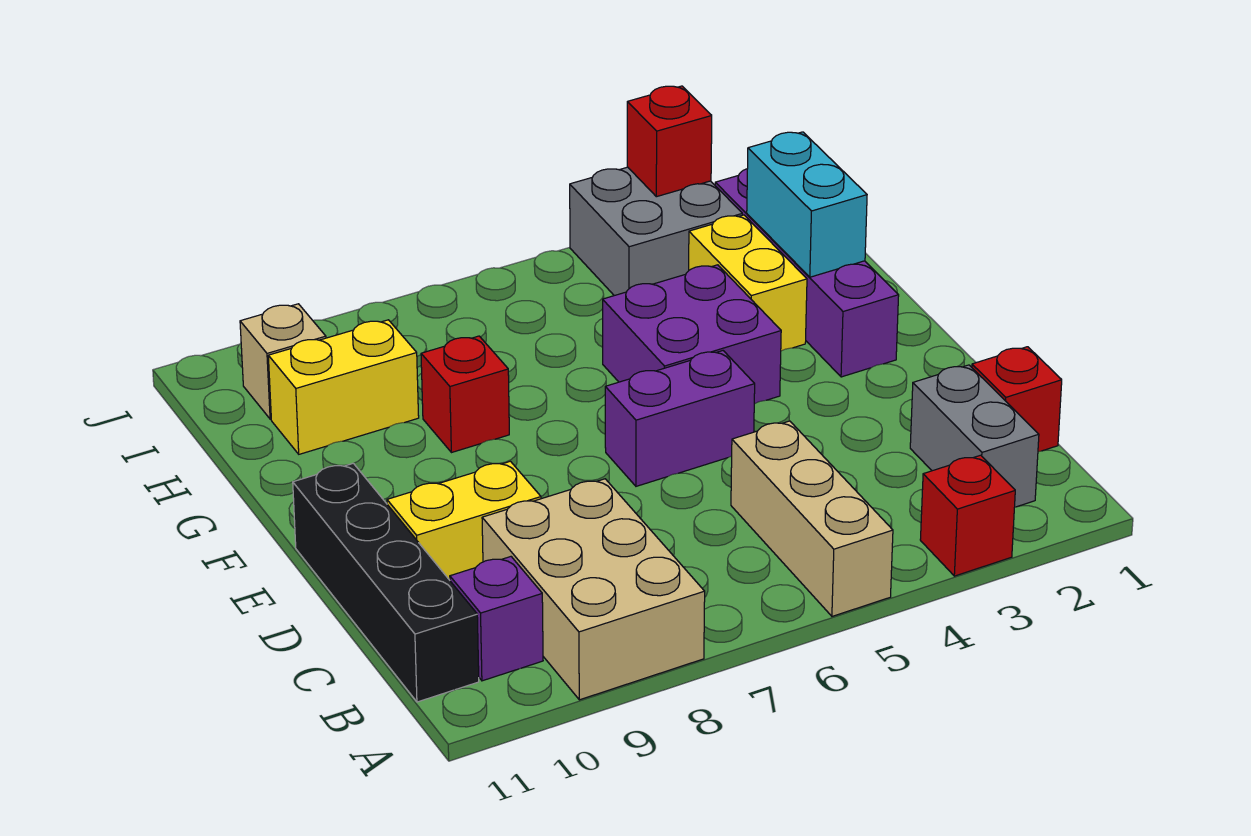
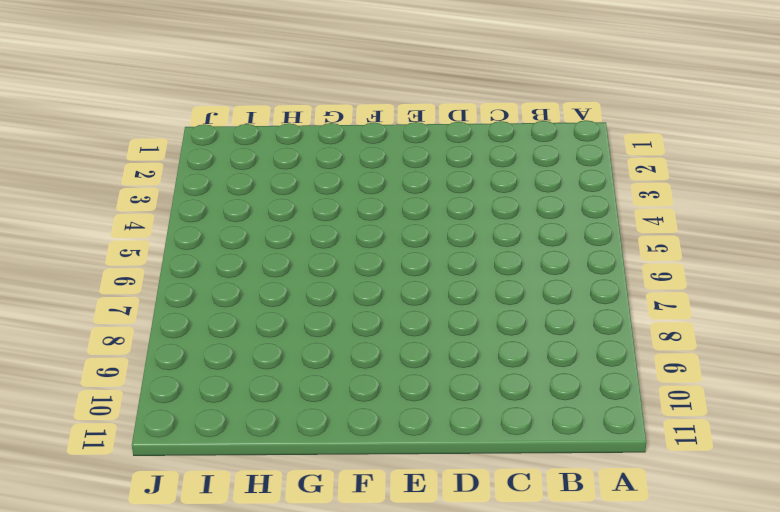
none -> red brick A3 level 1
none -> tan brick A5:C5 level 1
none -> tan brick A8:C9 level 1

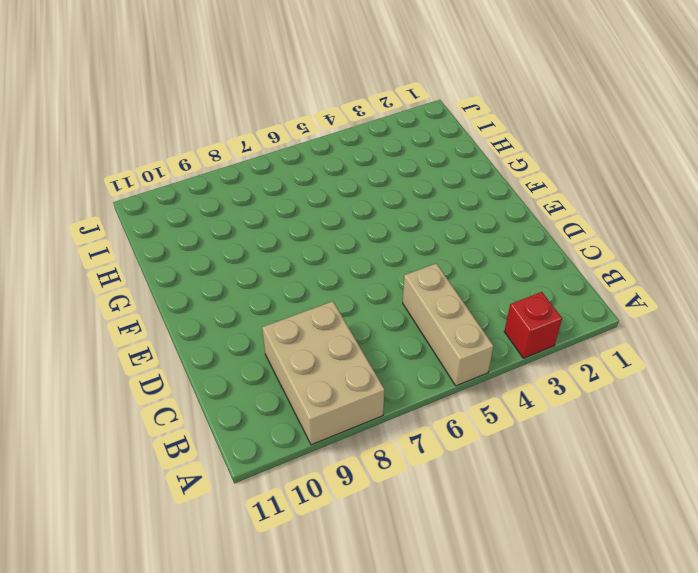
none -> grey brick B2:C2 level 1
none -> purple brick B10 level 1
none -> black brick B11:E11 level 1

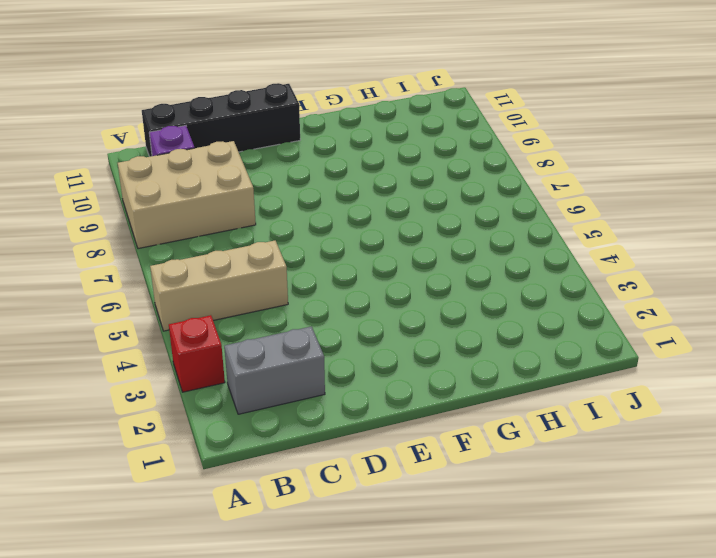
none -> red brick C1 level 1
none -> yellow brick D9:D10 level 1
none -> purple brick E5:E6 level 1

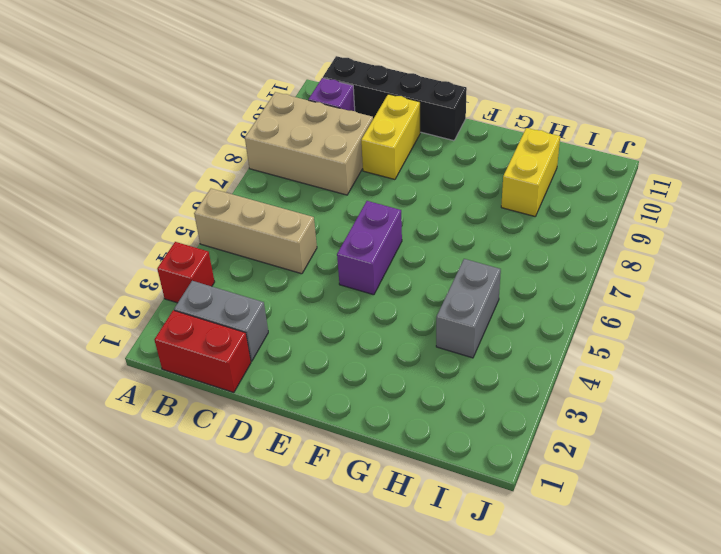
red brick B1:C1 level 1 -> red brick C1 level 1
grey brick H4:H5 level 1 -> none
none -> purple brick F2:I2 level 1
none -> purple brick F4:G5 level 1
none -> yellow brick G3:H3 level 1

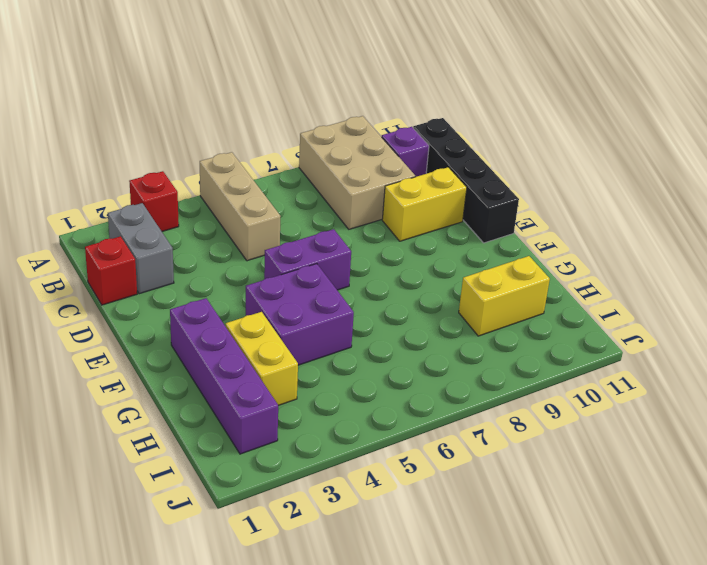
none -> red brick G8 level 1
none -> grey brick I3:J4 level 1
none -> tan brick I10 level 1

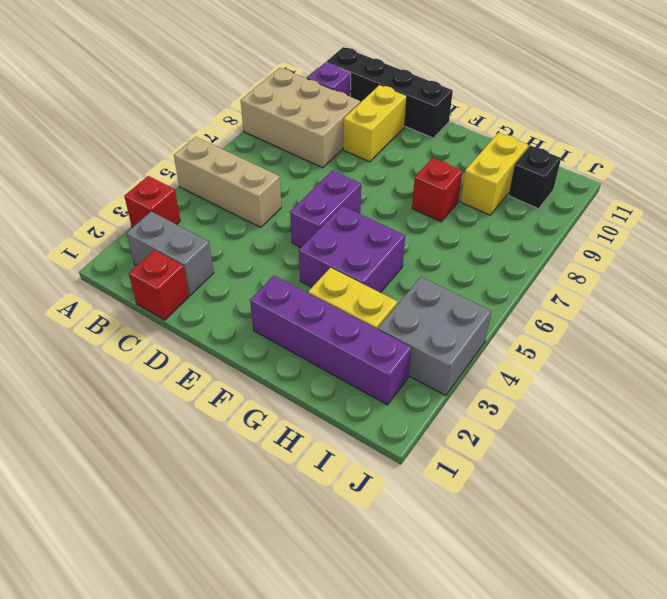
black brick I10 level 1 -> tan brick I10 level 1
none -> cyan brick G2:H2 level 2
none -> red brick J3 level 2

